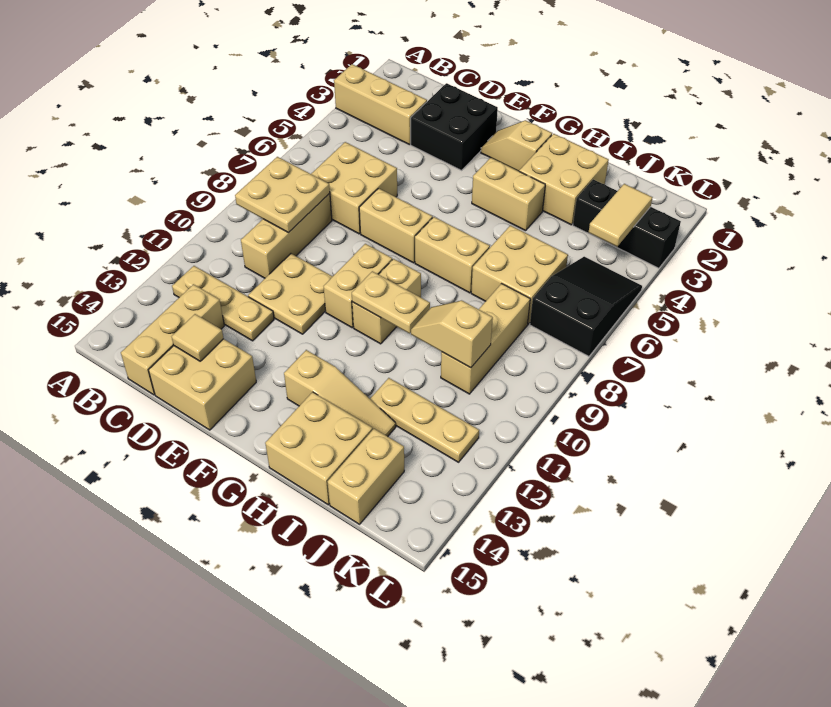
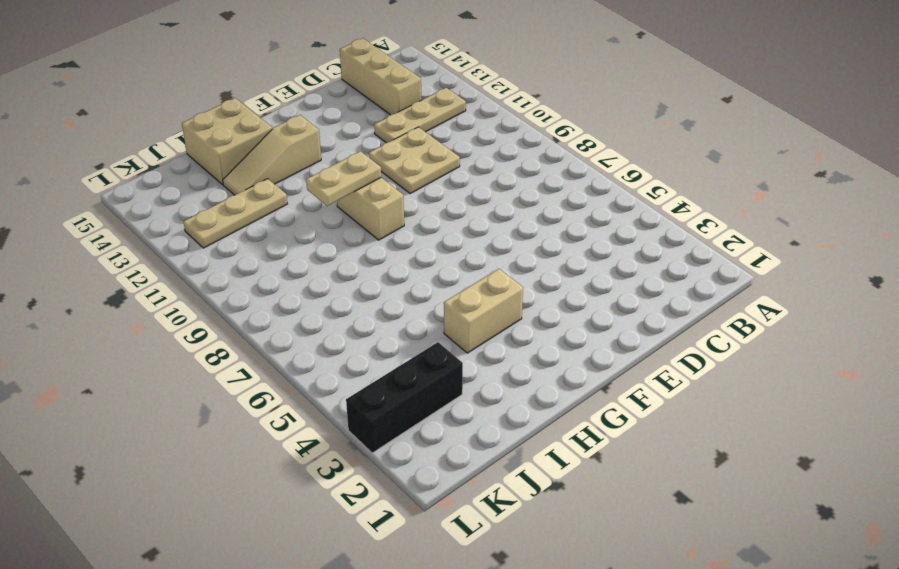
none -> tan brick A3:C3 level 1
none -> tan brick C6:D7 level 1
none -> tan brick C8:C10 level 1

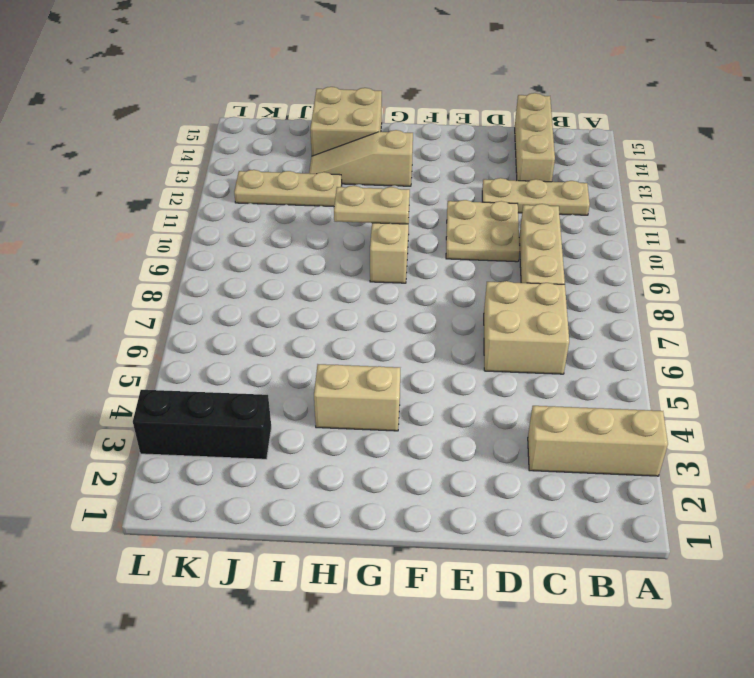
none -> black brick D2:E3 level 1
none -> tan brick D14:E15 level 1
none -> tan brick E7:F7 level 1

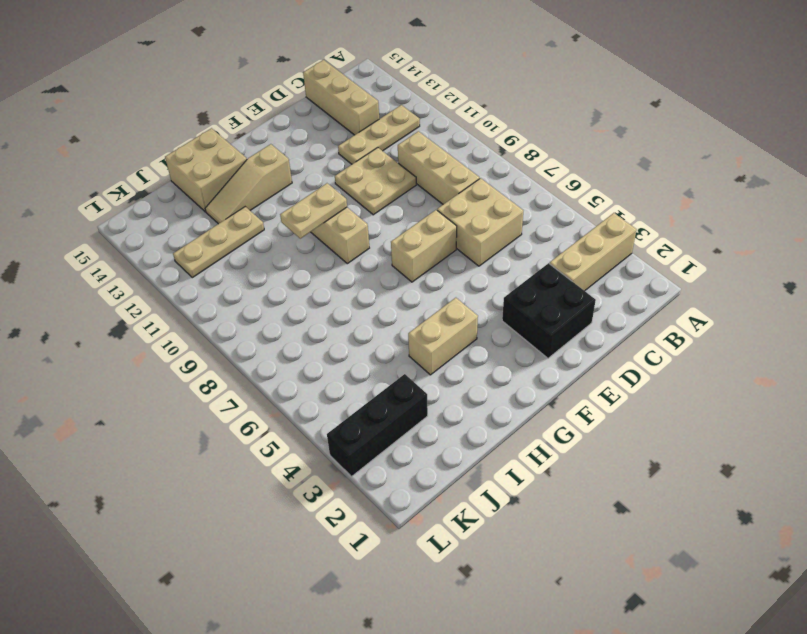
none -> tan brick D14:E15 level 1
none -> tan slope F2:G2 level 1 top G
none -> tan brick F9:F10 level 1

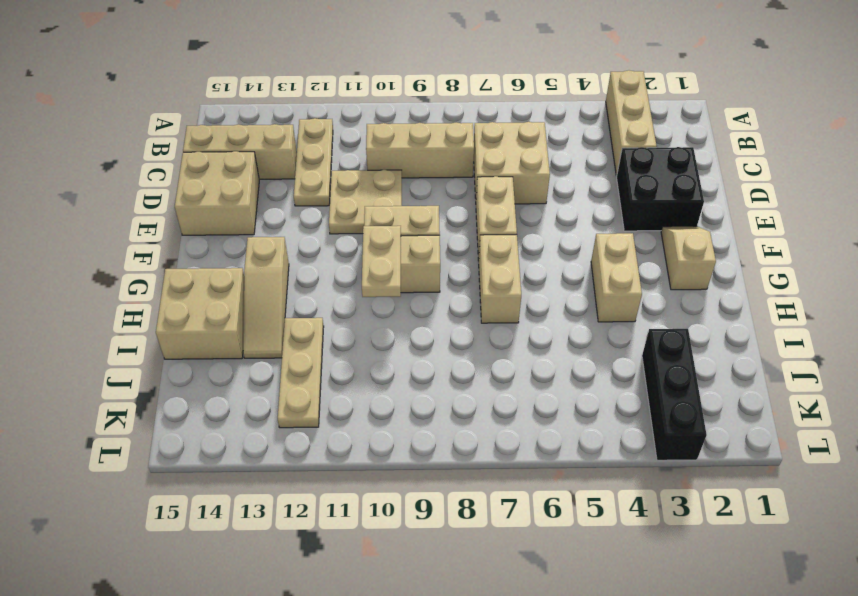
none -> tan brick H2:I3 level 1
none -> tan brick I6:J7 level 1
none -> tan brick J8:J10 level 1

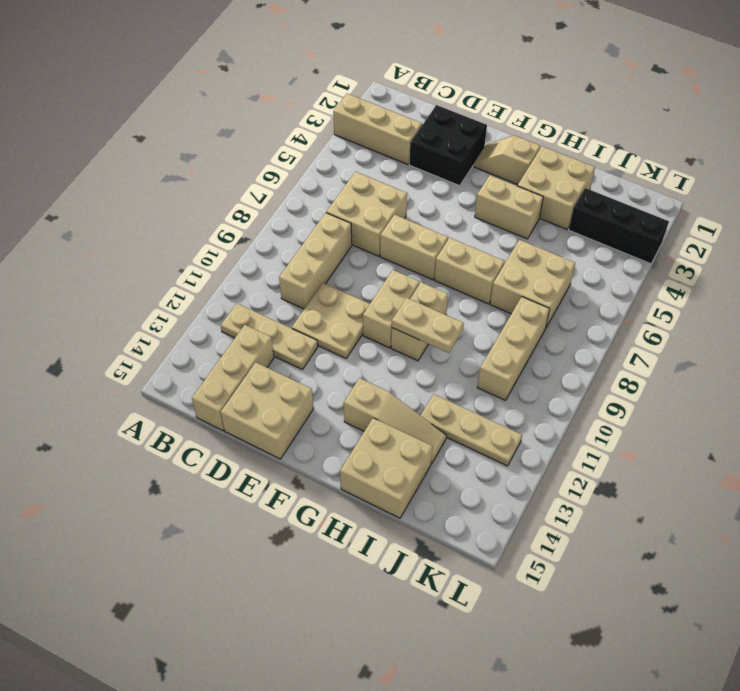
none -> tan brick J14:J15 level 1
none -> black slope K5:L7 level 1 top 7
none -> tan plate B8:C9 level 2

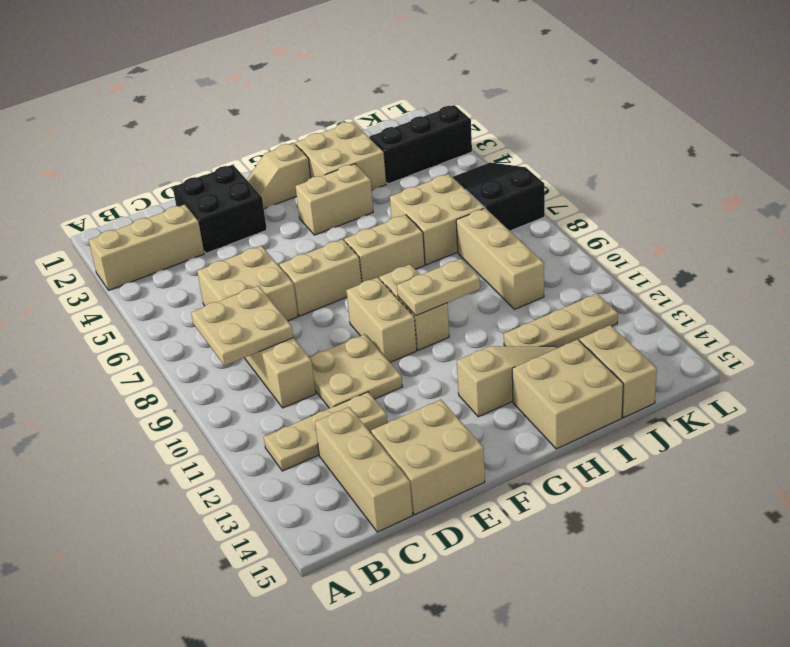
none -> tan tile D14 level 2
none -> tan slope I10:J10 level 2 top J
none -> tan tile K3:K4 level 2

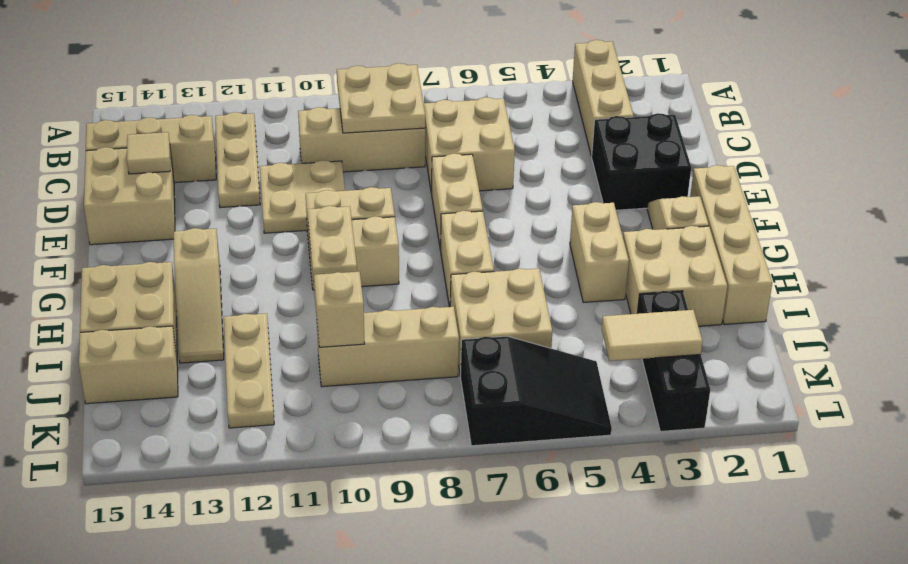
tan brick F1:I1 level 1 -> none

